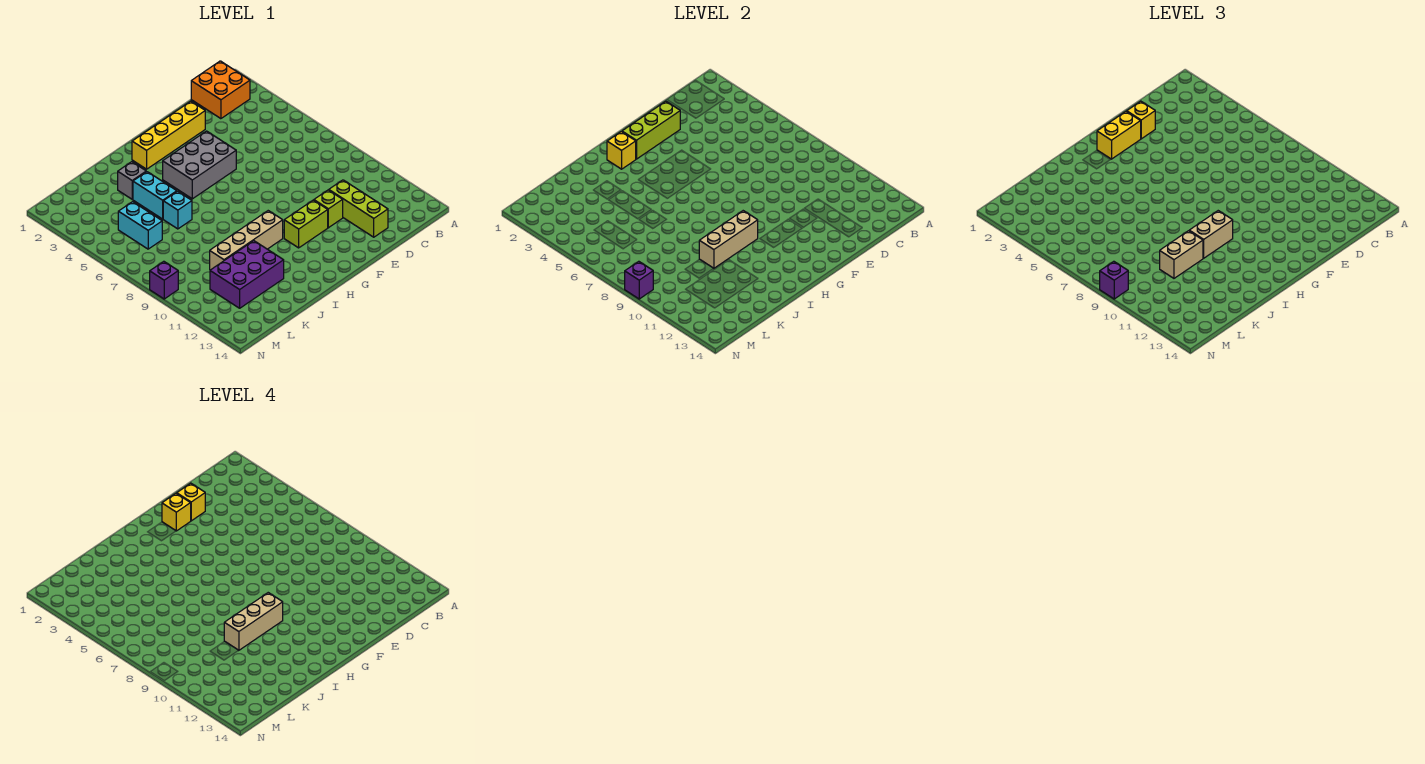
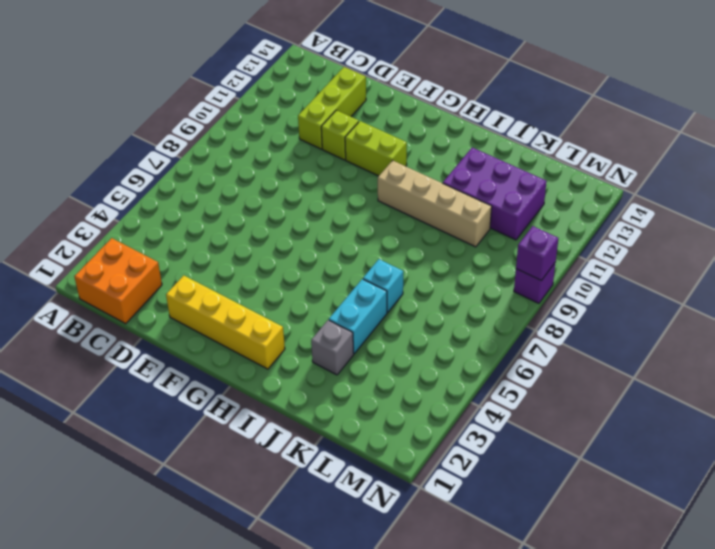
none -> grey brick F4:H5 level 1
none -> cyan brick L5:L6 level 1
none -> lime brick E2:G2 level 2

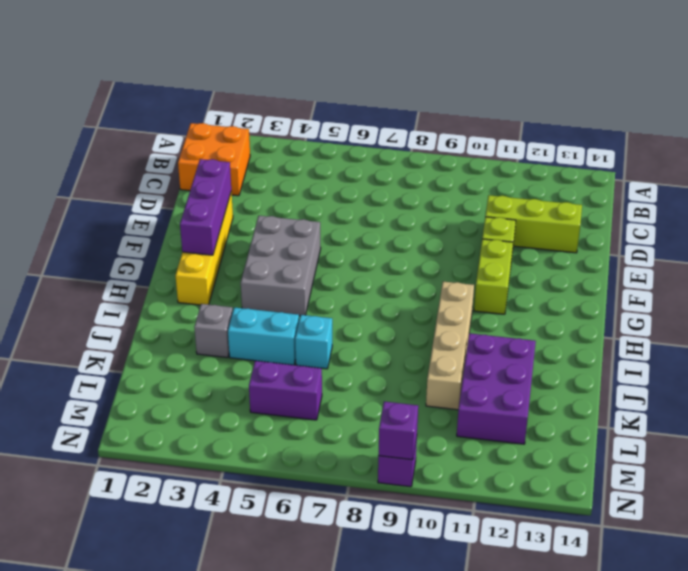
purple brick E2:G2 level 2 -> lime brick E2:G2 level 2
purple brick L5:L6 level 1 -> cyan brick L5:L6 level 1
none -> yellow brick H2 level 2
none -> tan brick H10:J10 level 2
none -> yellow brick E2 level 3

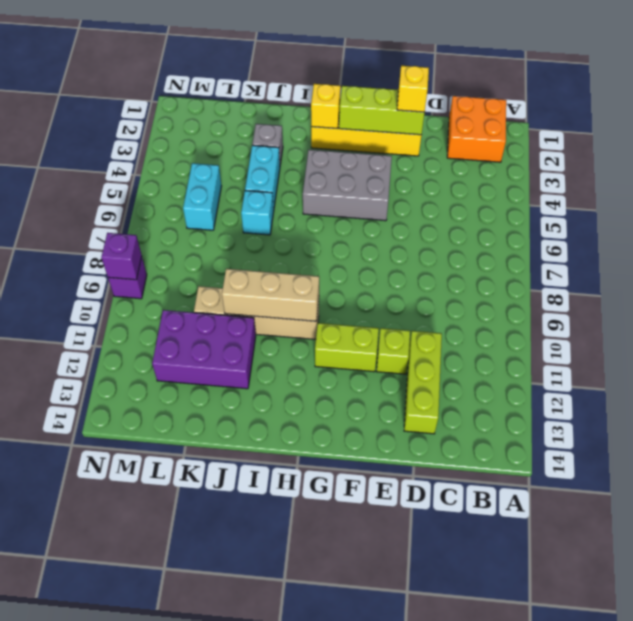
none -> yellow brick F2:G2 level 3
none -> tan brick H10:I10 level 3
none -> tan brick J10:K10 level 3

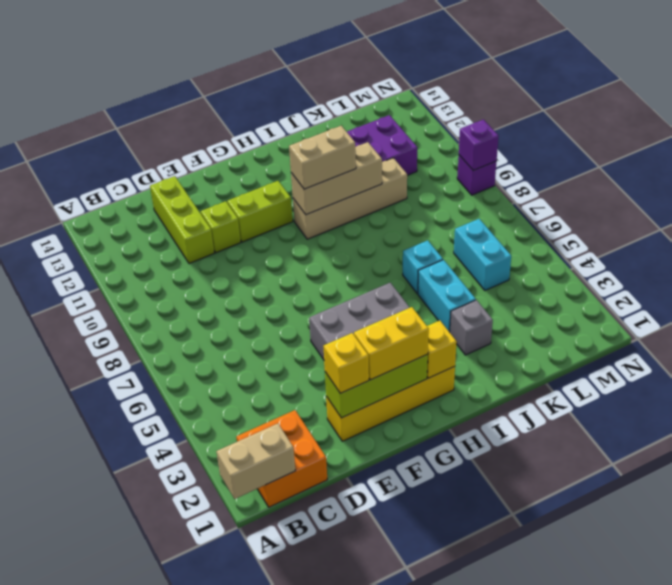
tan brick A1:B1 level 2 -> tan brick J10:K10 level 3
none -> purple brick N9 level 3
none -> yellow brick E2 level 4
none -> yellow brick F2 level 4

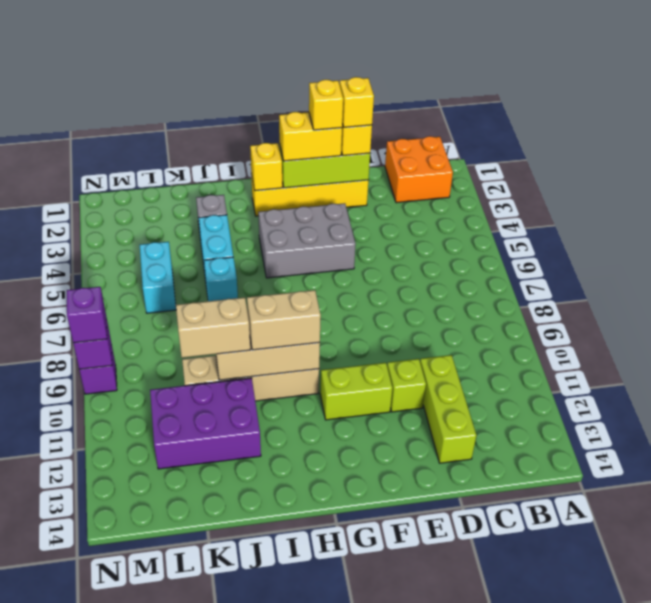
none -> tan brick H10:J10 level 4

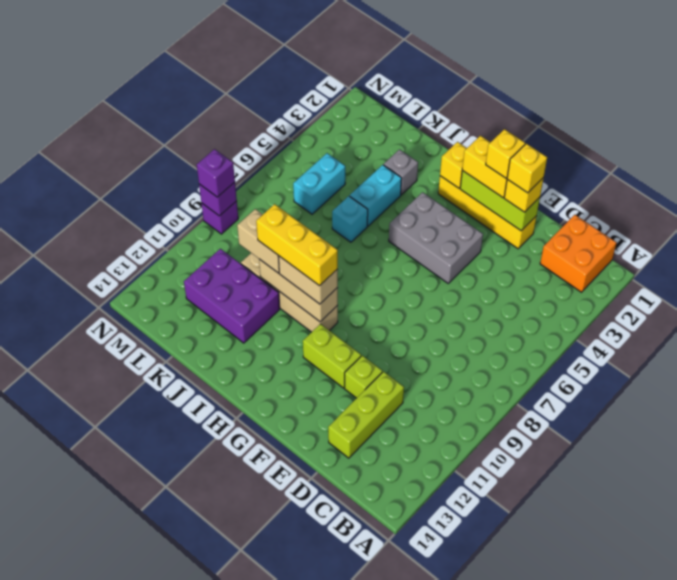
yellow brick H10:J10 level 4 -> tan brick H10:J10 level 4

